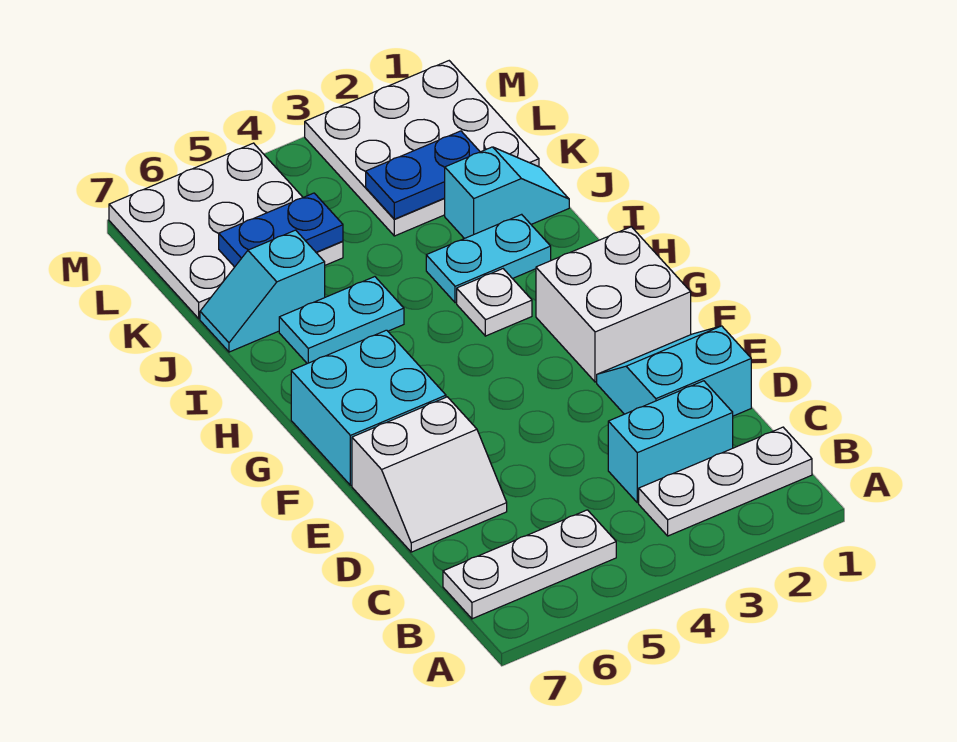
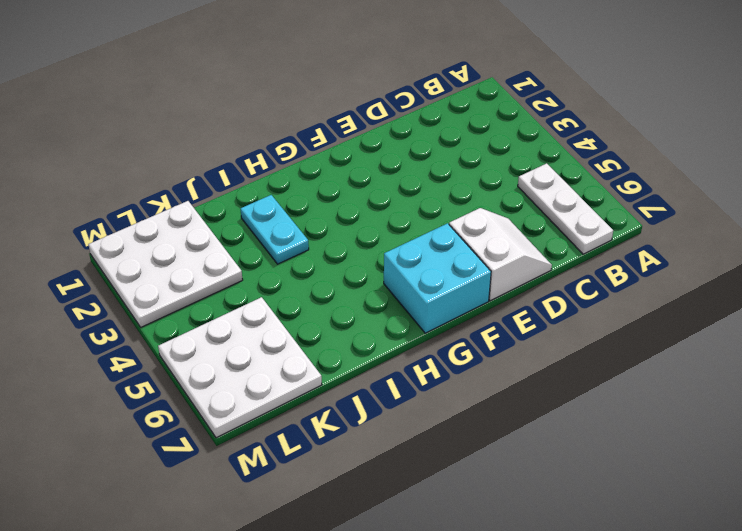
none -> white plate B1:B3 level 1
none -> cyan brick C2:C3 level 1
none -> cyan slope D1:E2 level 1 top D

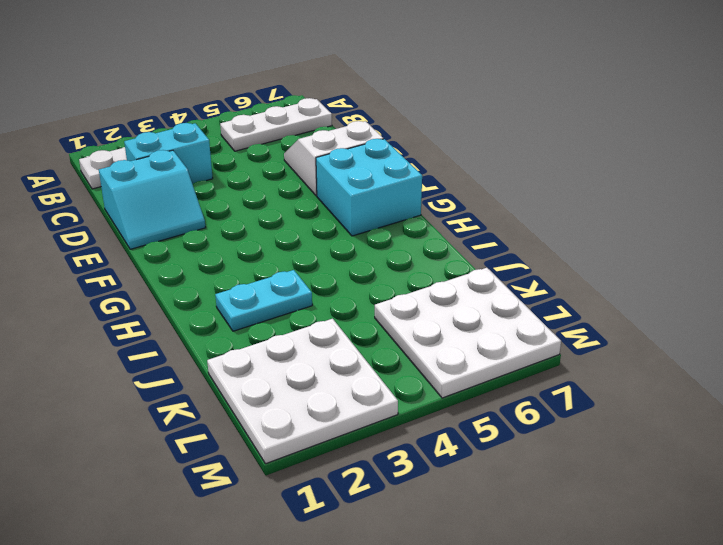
none -> white brick F1:G2 level 1
none -> white plate H3 level 1
none -> cyan plate I5:I6 level 1

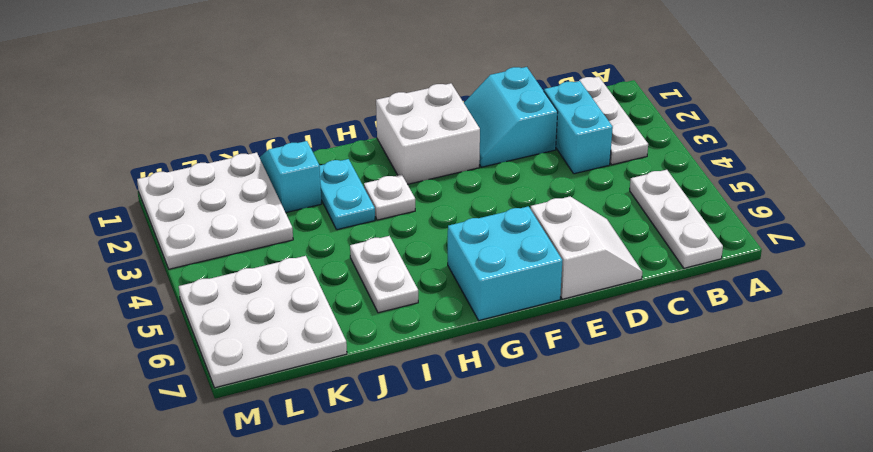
white plate I5:I6 level 1 -> cyan plate I5:I6 level 1
none -> cyan slope J6:J7 level 1 top 6
none -> blue plate K2:K3 level 2
none -> blue plate K5:K6 level 2

